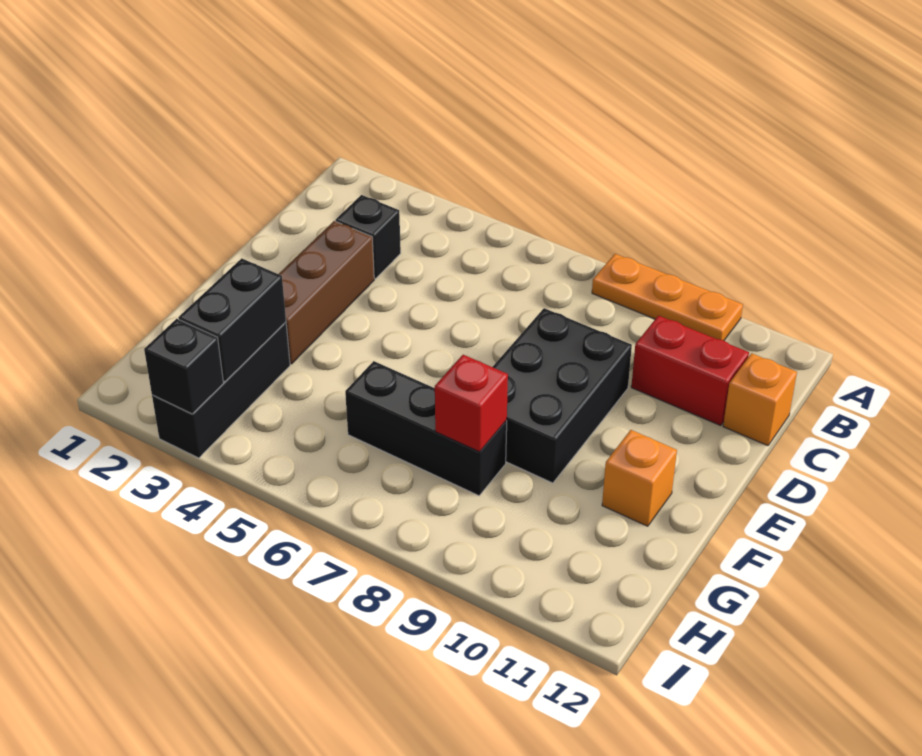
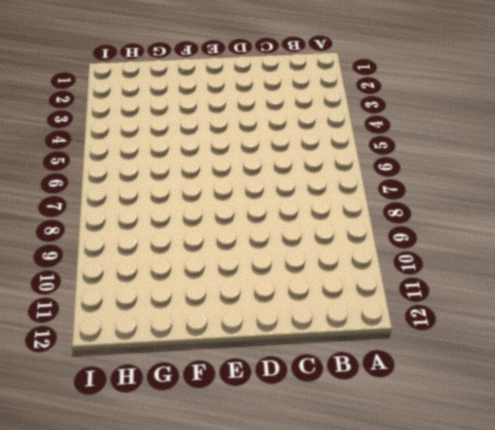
none -> orange plate A8:A10 level 1
none -> black brick C3 level 1
none -> red brick C10:C11 level 1

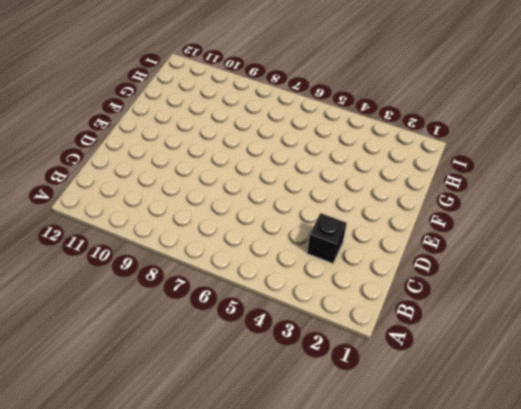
none -> orange plate A8:A10 level 1
none -> red brick C10:C11 level 1
none -> orange brick C12 level 1

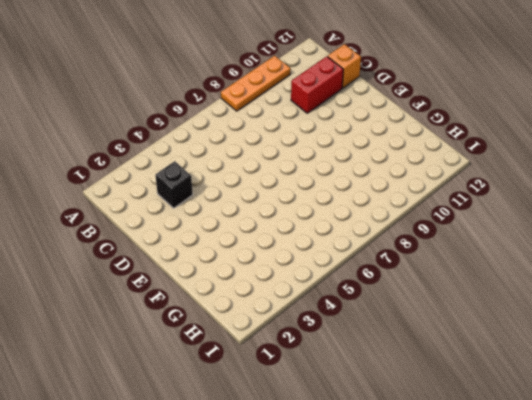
none -> brown brick D3:F3 level 1
none -> black brick D8:F9 level 1
none -> orange brick F11 level 1

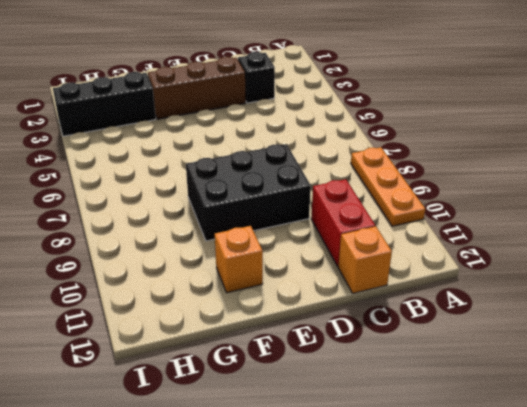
none -> black brick G6:G8 level 1
none -> black brick G3:H3 level 2
none -> red brick G8 level 2

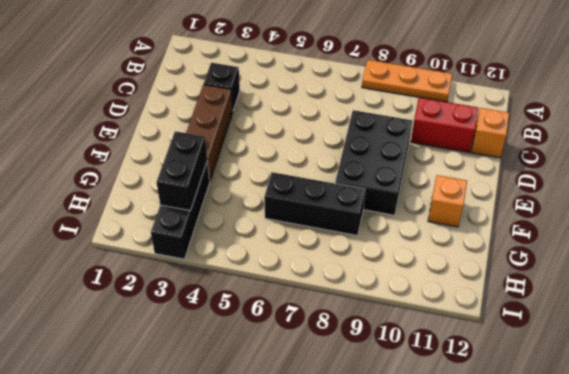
none -> red brick G8 level 2
none -> black brick I3 level 2

